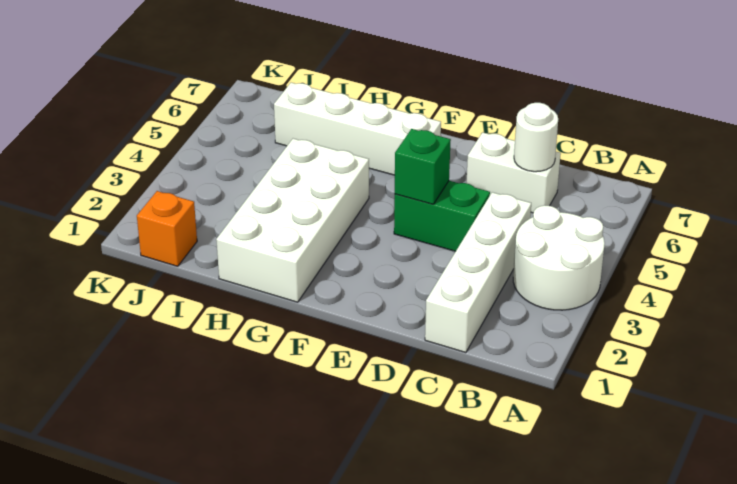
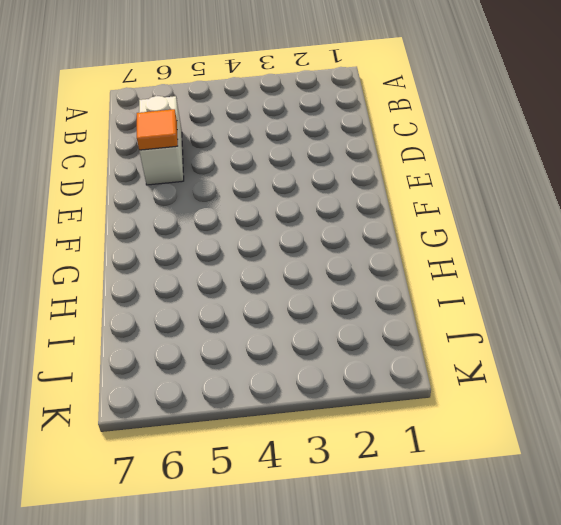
orange tile D6 level 2 -> none
none -> white round brick A3:B4 level 1
none -> white brick C1:C4 level 1

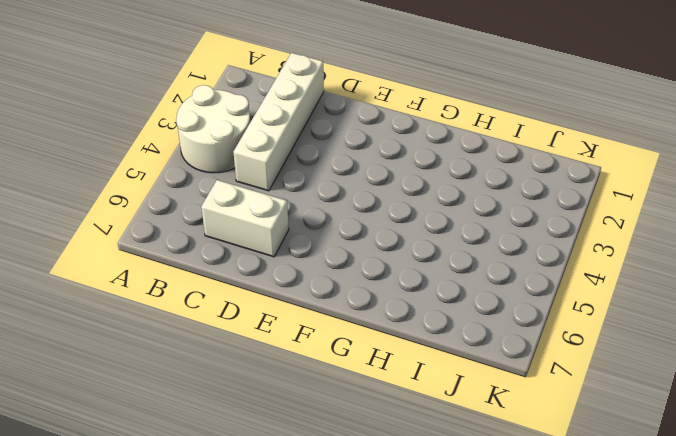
none -> green brick D4:E4 level 1
none -> white brick F6:I6 level 1

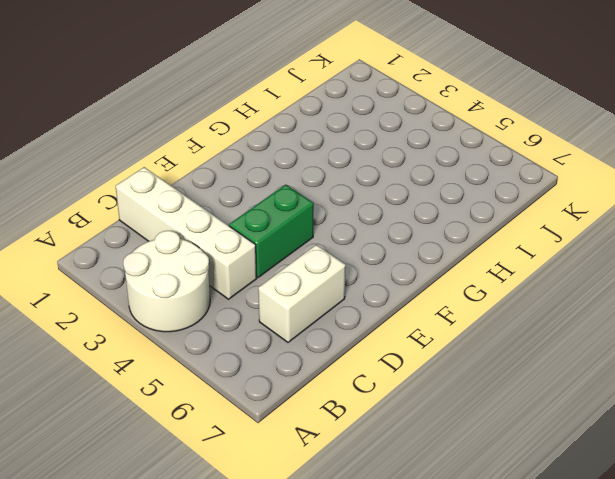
none -> white brick F6:I6 level 1
none -> white brick G1:H4 level 1

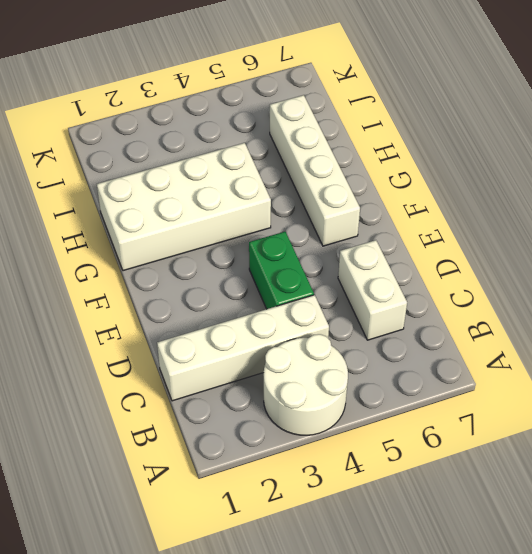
none -> orange brick J1 level 1
none -> white round brick C6 level 2

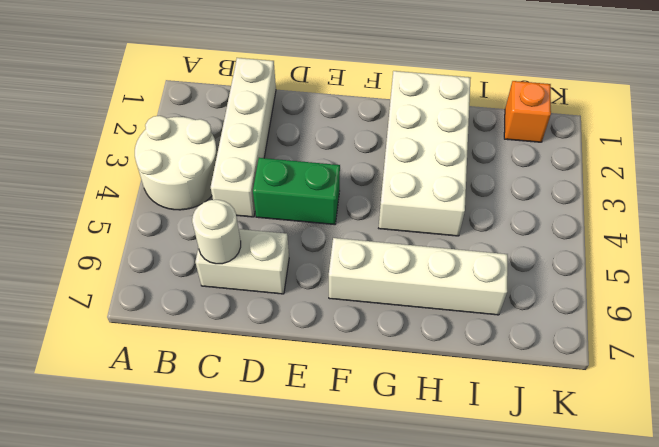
none -> green brick E4 level 2

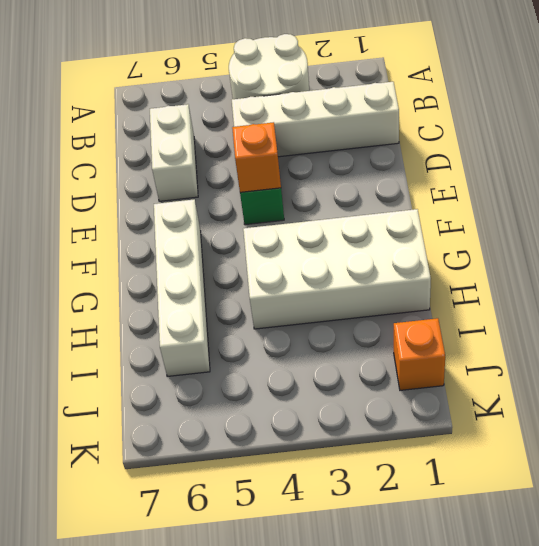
orange brick E4 level 2 -> green brick E4 level 2
none -> white round brick C6 level 2

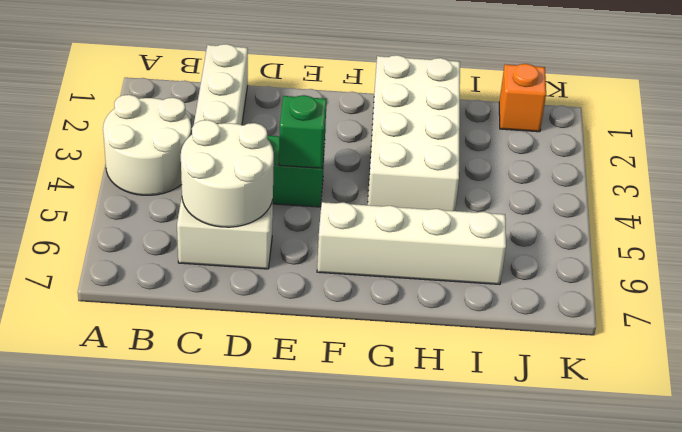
white round brick C5:D6 level 2 -> white round brick C6 level 2

